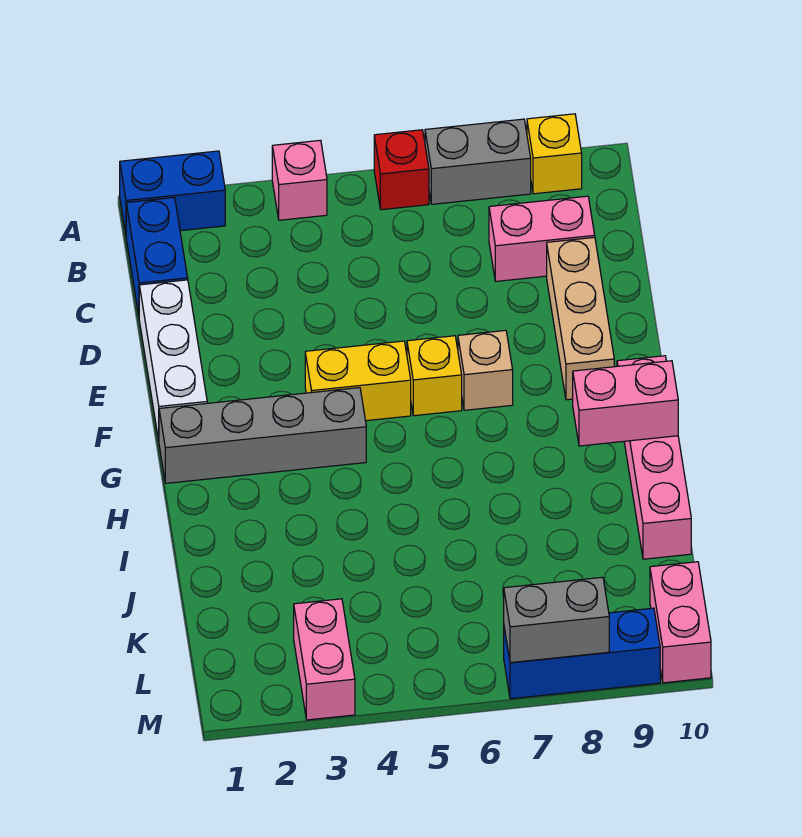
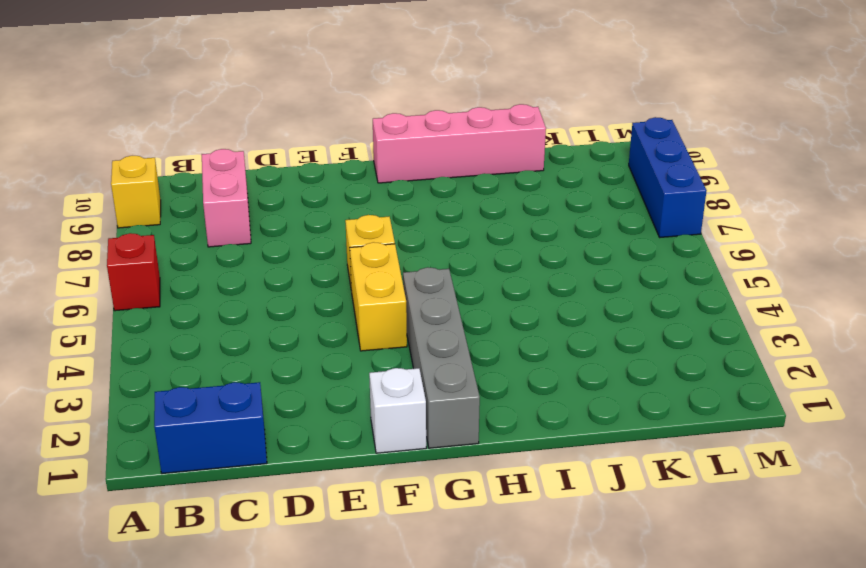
white brick F1 level 1 -> white brick D1:F1 level 1
none -> blue brick A1:A2 level 1
none -> pink brick A4 level 1
none -> grey brick A7:A8 level 1

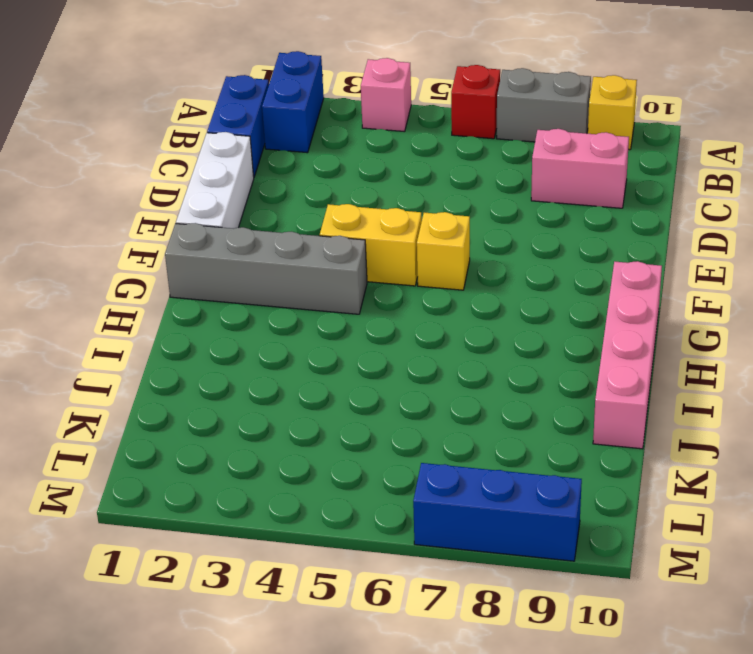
blue brick A2:B2 level 1 -> blue brick A1:A2 level 1
none -> tan brick D9:F9 level 1
none -> tan brick F7 level 1
none -> pink brick L3:M3 level 1

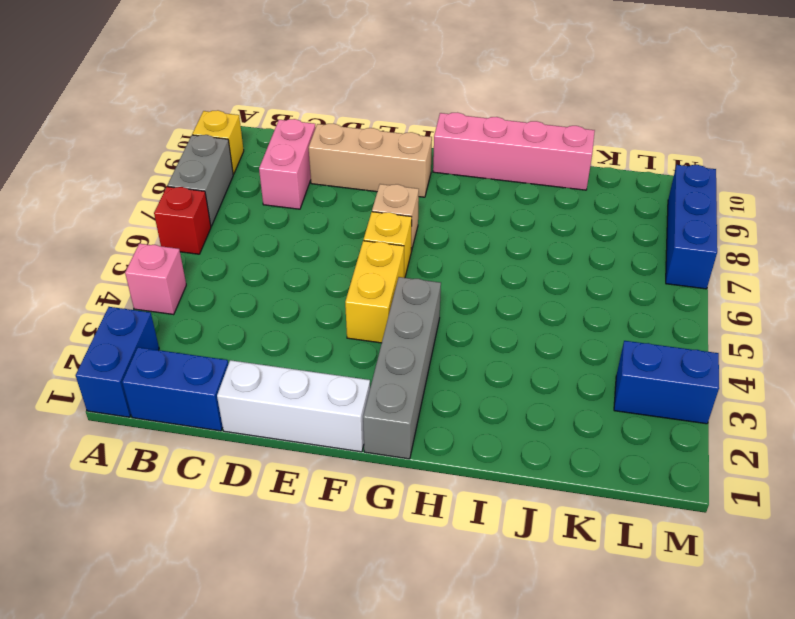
blue brick L3:M3 level 1 -> pink brick L3:M3 level 1
none -> pink brick L10:M10 level 1
none -> pink brick H9:H10 level 2
none -> grey brick M7:M8 level 2

